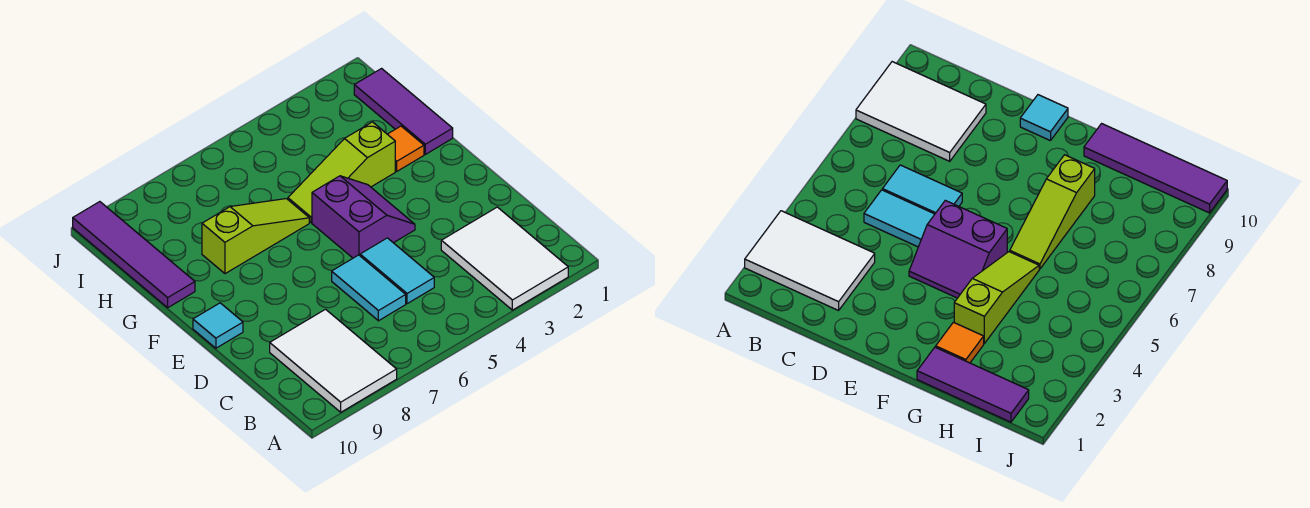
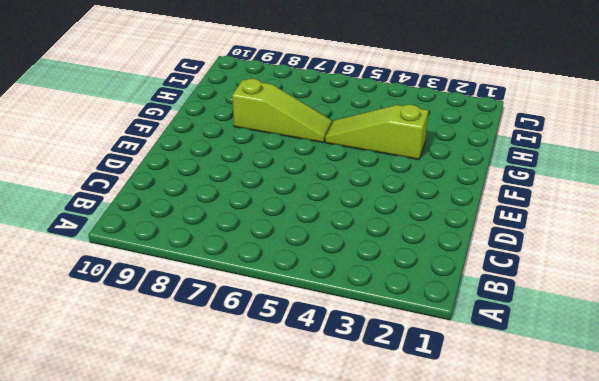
none -> white tile A2:C3 level 1
none -> white tile A8:C9 level 1

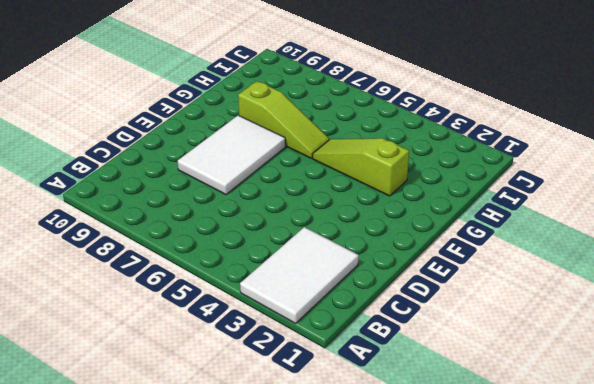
white tile D7:F8 level 1 -> white tile A8:C9 level 1
none -> cyan tile C5:D5 level 1
none -> cyan tile C6:D6 level 1

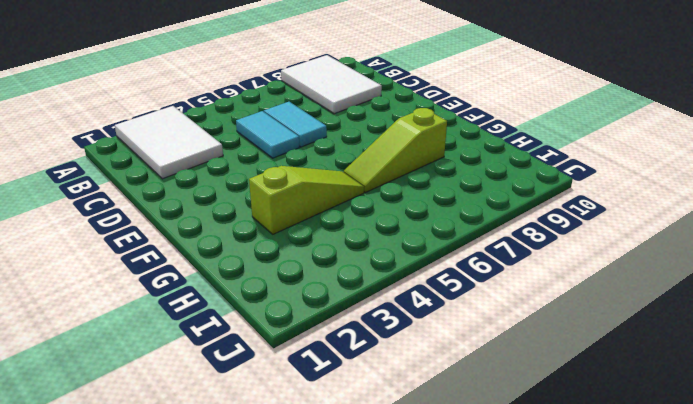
none -> purple slope E4:F5 level 1 top 5
none -> cyan tile E10 level 1

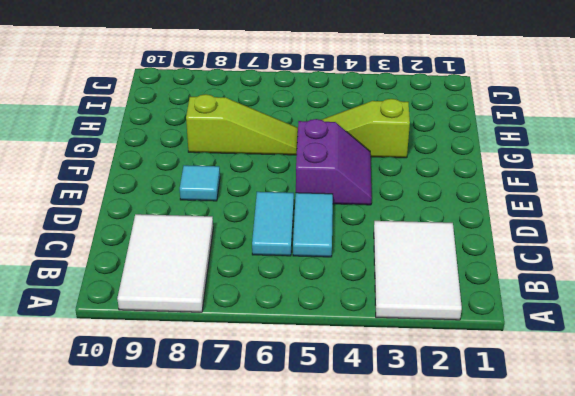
cyan tile E8 level 1 -> cyan tile E10 level 1
none -> purple tile G1:I1 level 1
none -> orange tile G2 level 1

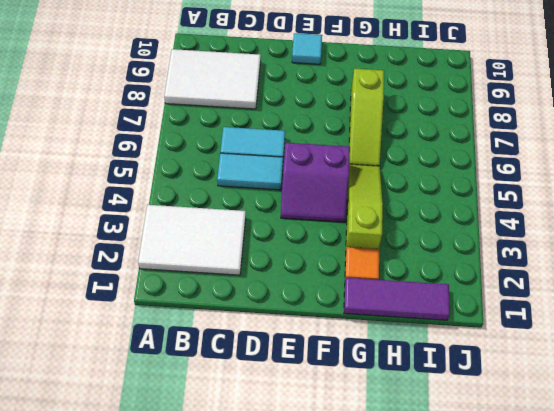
none -> purple tile G10:J10 level 1

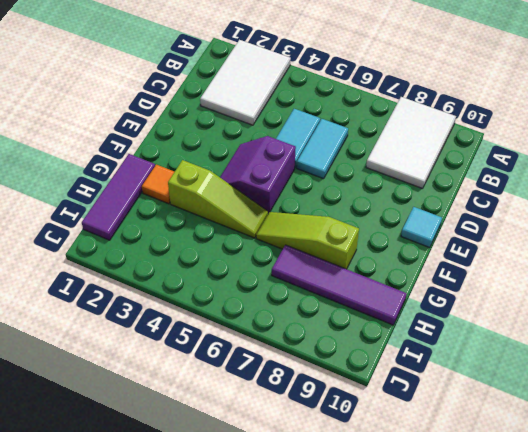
purple tile H7:H10 level 1 -> purple tile G10:J10 level 1

